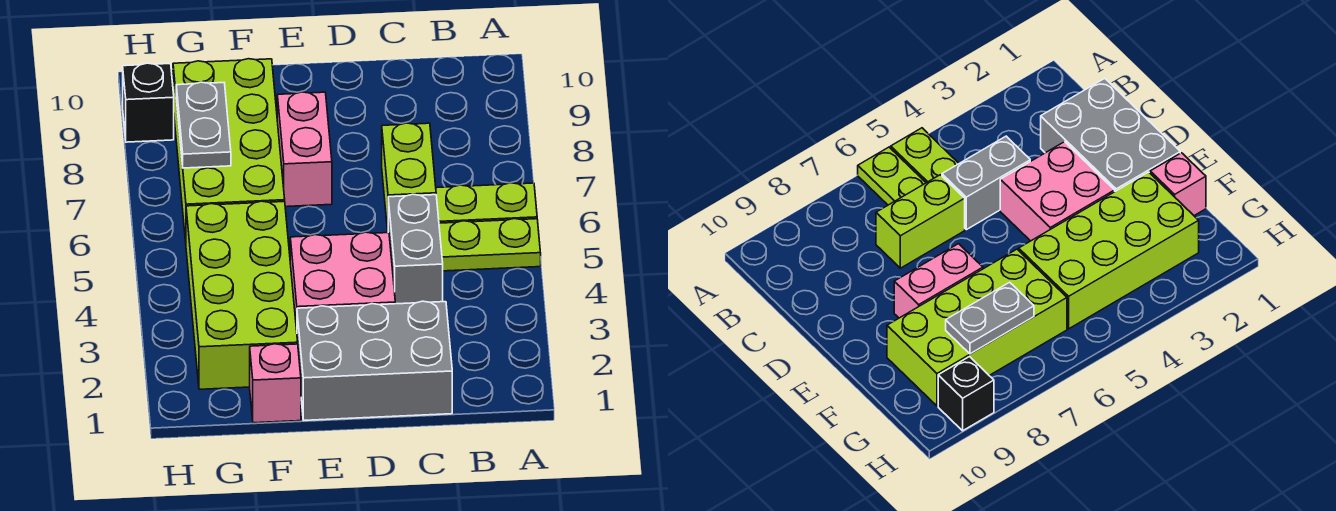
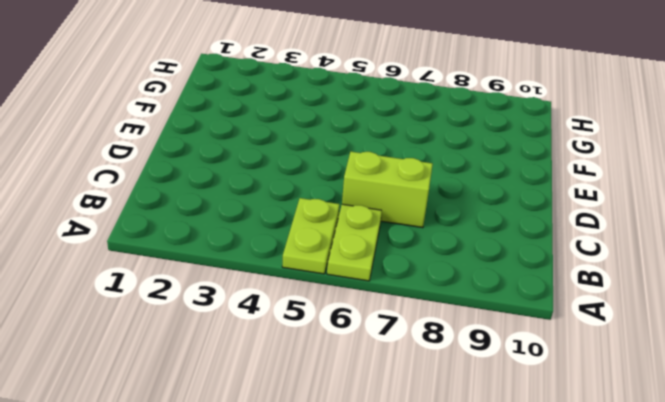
none -> grey brick C1:E2 level 1
none -> grey brick C4:C5 level 1
none -> pink brick D3:E4 level 1

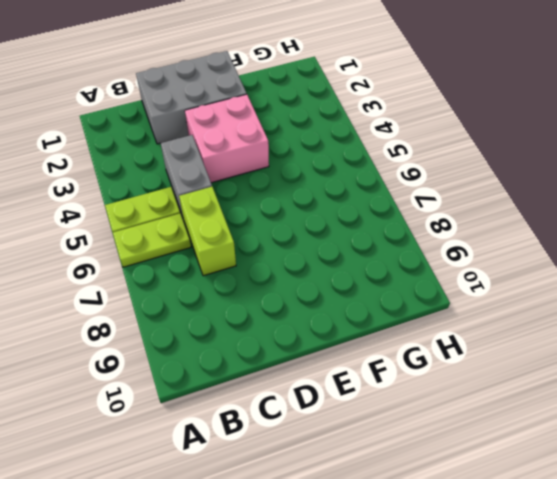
none -> pink brick E7:E8 level 1
none -> pink brick F1 level 1
none -> lime brick F2:G5 level 1

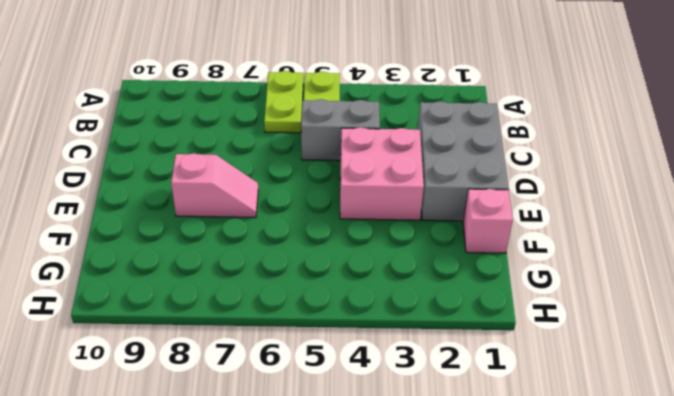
pink slope E7:E8 level 1 top 8 -> pink brick E7:E8 level 1
none -> lime brick C6:C7 level 1
none -> lime brick F2:G5 level 1
none -> lime brick F6:G9 level 1

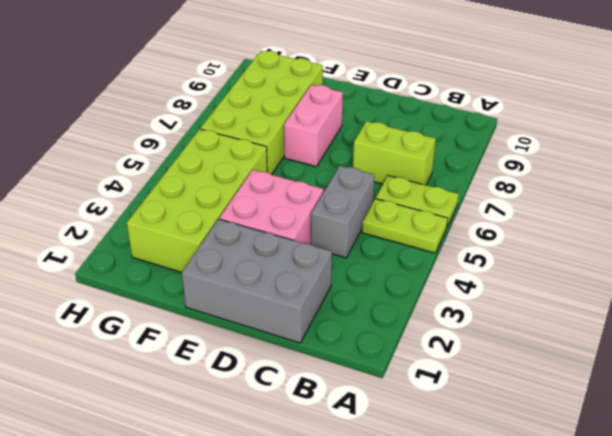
lime brick B7:C7 level 1 -> lime brick C6:C7 level 1
none -> pink brick F1 level 1
none -> black brick H9 level 1
none -> grey plate G7:G8 level 2

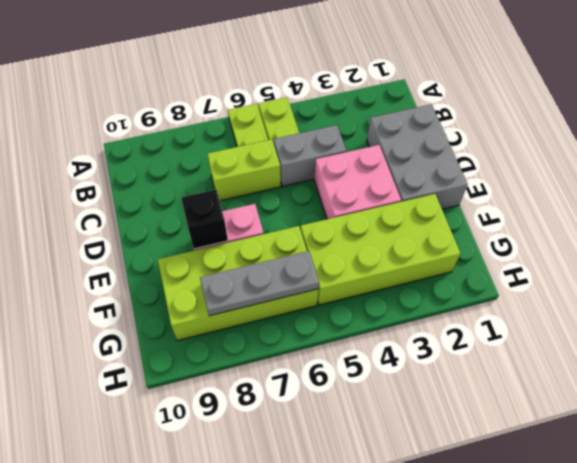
black brick E8 level 2 -> black brick H9 level 1
grey plate G6:G8 level 2 -> grey plate G7:G8 level 2
none -> pink brick F1 level 1

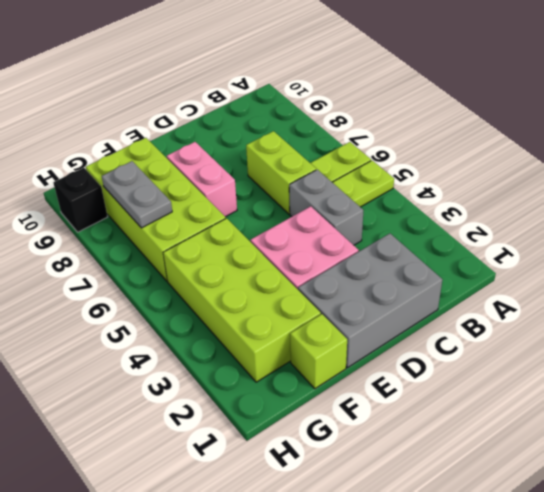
lime brick F1 level 1 -> pink brick F1 level 1

